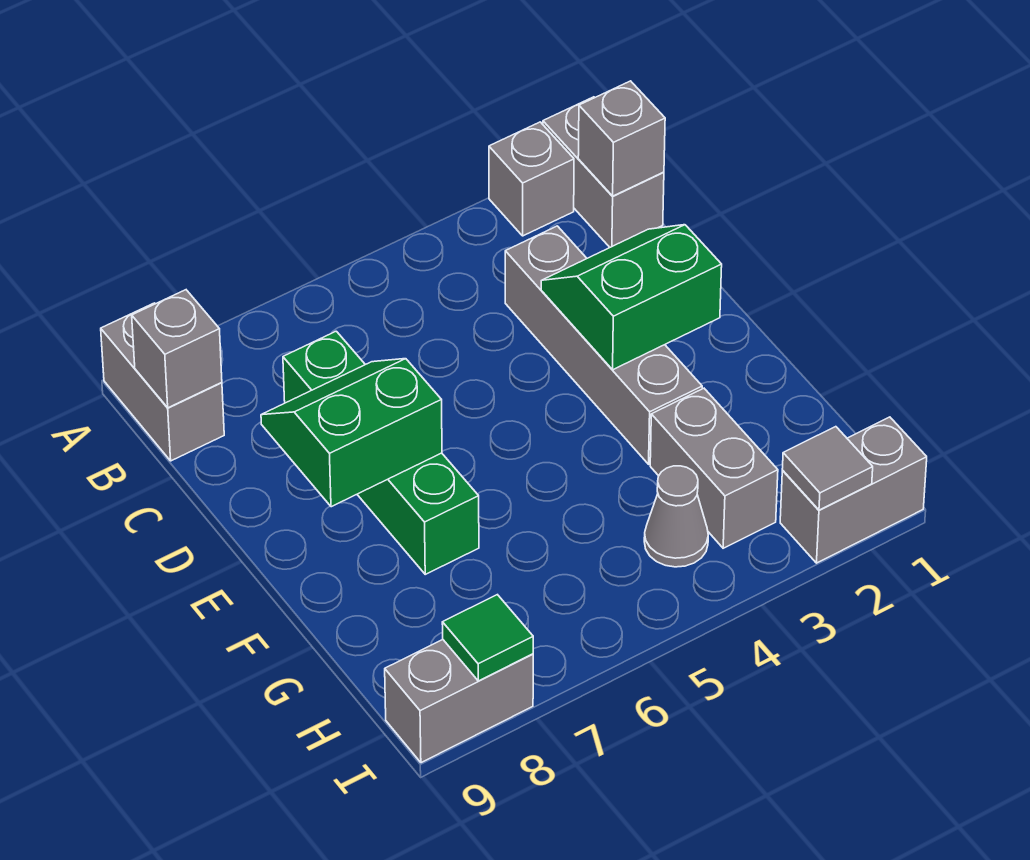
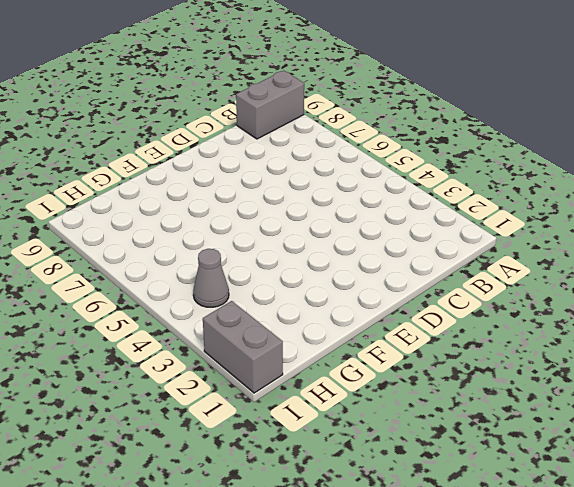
none -> grey brick A1:B1 level 1
none -> grey brick A2 level 1
none -> grey brick C3:F3 level 1

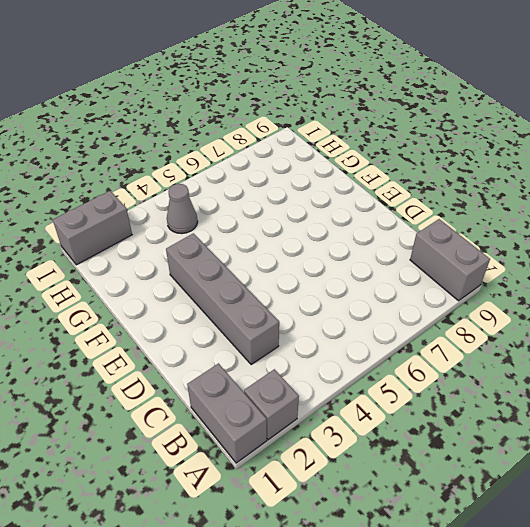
none -> green brick C7:F7 level 1
none -> grey brick G3:H3 level 1
none -> grey brick I8:I9 level 1

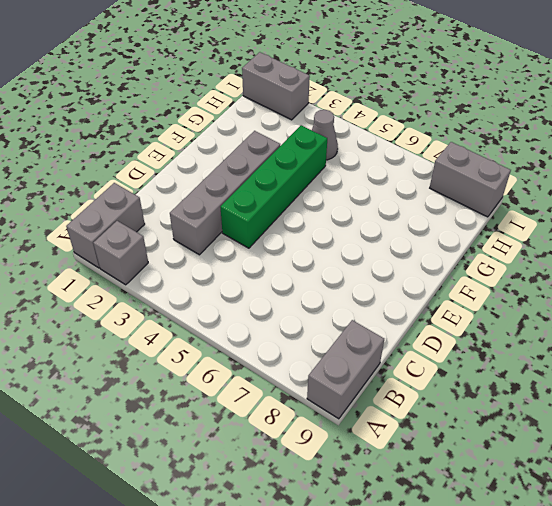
green brick D4:G4 level 1 -> green brick C7:F7 level 1
none -> grey brick G3:H3 level 1
none -> grey brick B1 level 2
none -> grey brick B9 level 2

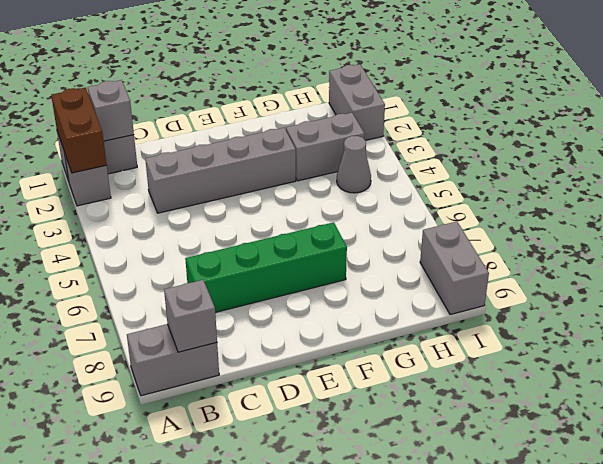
brown brick A1:A2 level 2 -> none
none -> green slope D2:E3 level 2 top E
none -> green slope D7:E8 level 2 top E
none -> grey tile I2 level 2

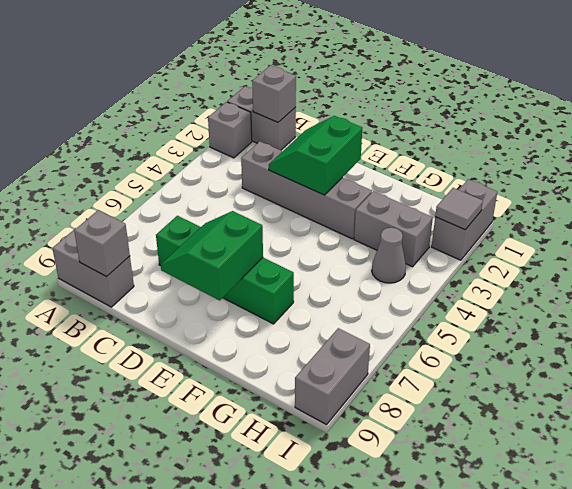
none -> green tile I8 level 2

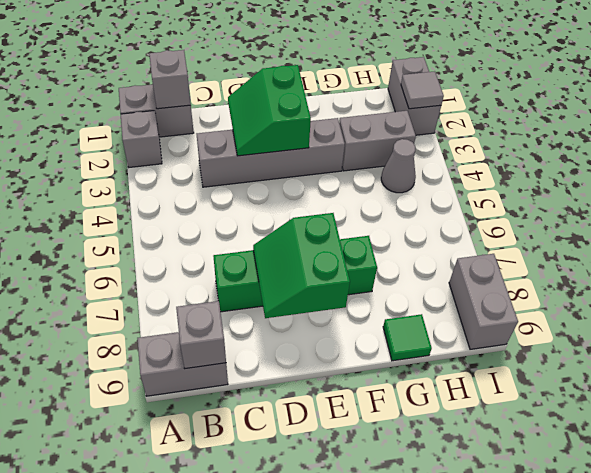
green tile G9 level 1 -> green tile I8 level 2

